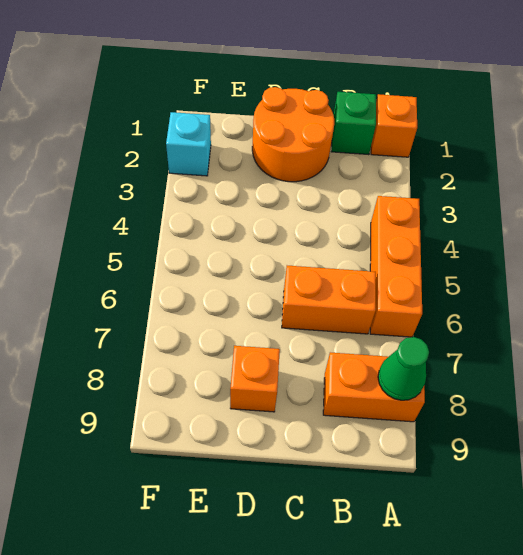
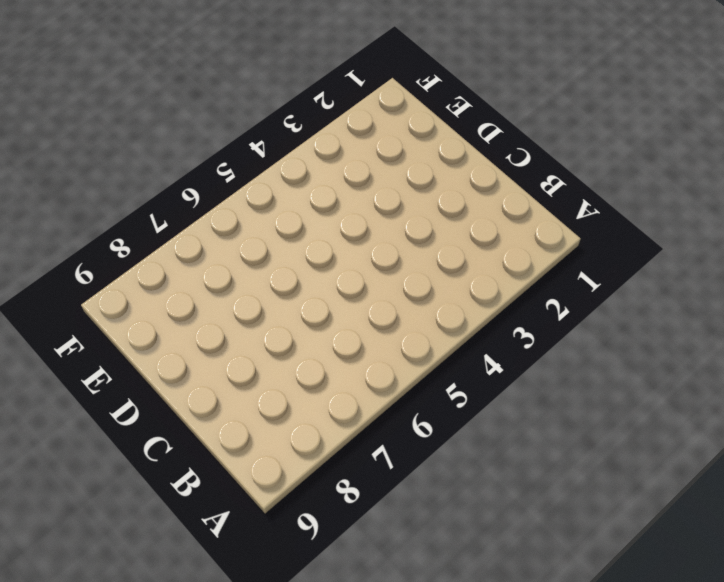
none -> orange brick A1 level 1
none -> orange brick A4:A6 level 1

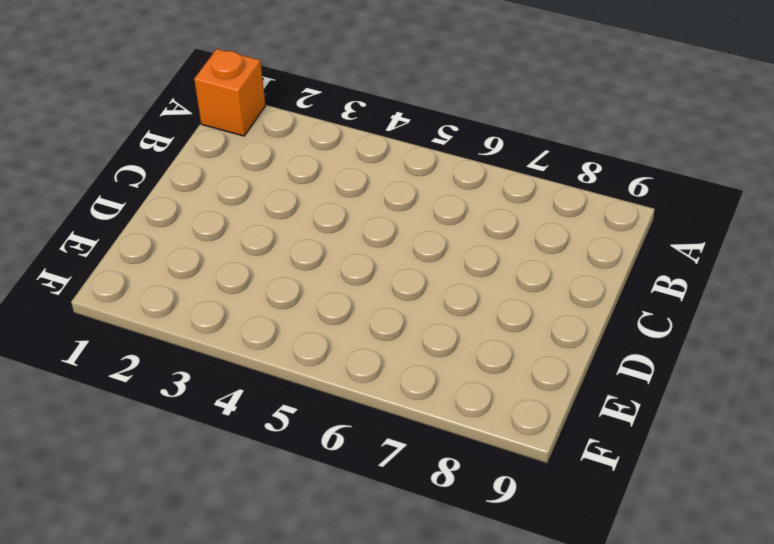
none -> orange brick A4:A6 level 1
none -> orange brick A8:B8 level 1

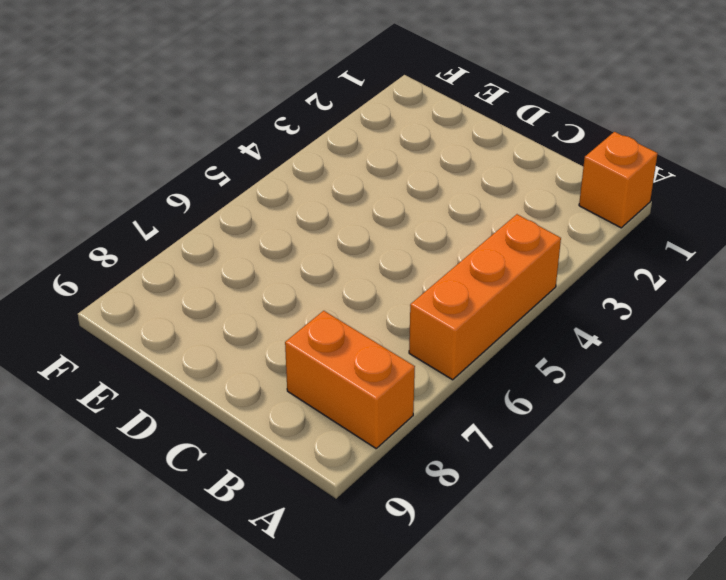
none -> green brick B1 level 1
none -> orange brick B6:C6 level 1

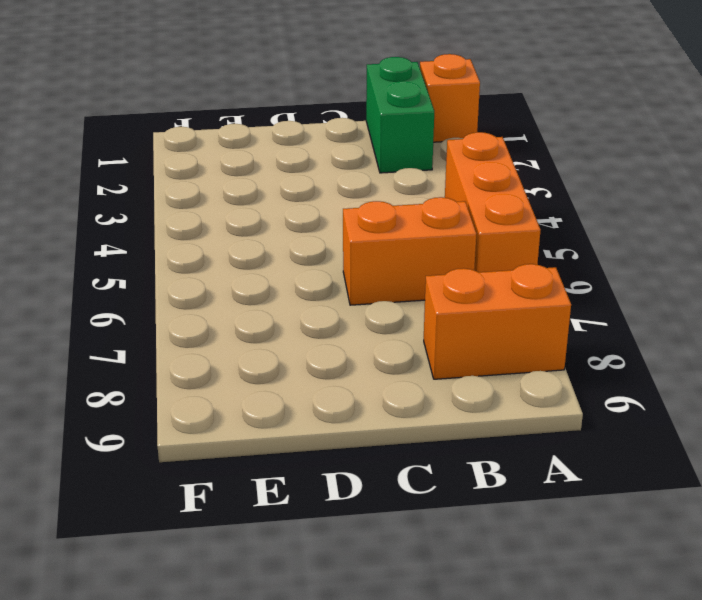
green brick B1:B2 level 1 -> green brick B1 level 1
none -> orange round brick C1:D2 level 1
none -> orange brick D8 level 1

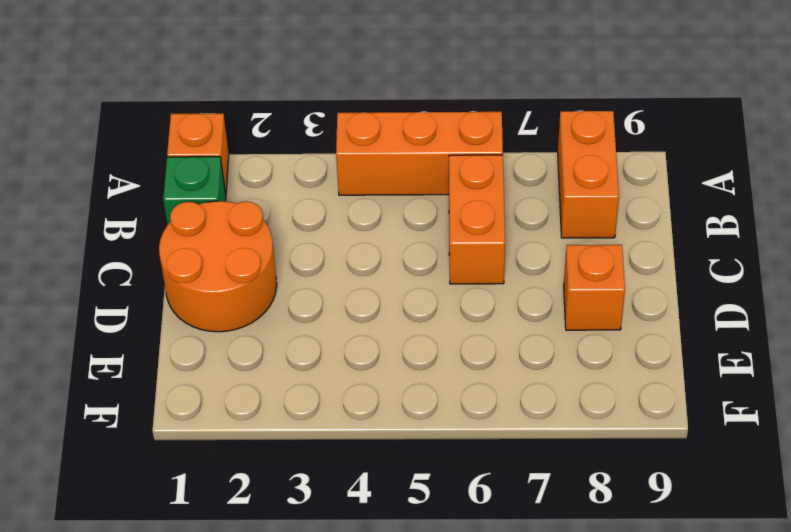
none -> cyan brick F2 level 1
none -> green cone A8 level 2

